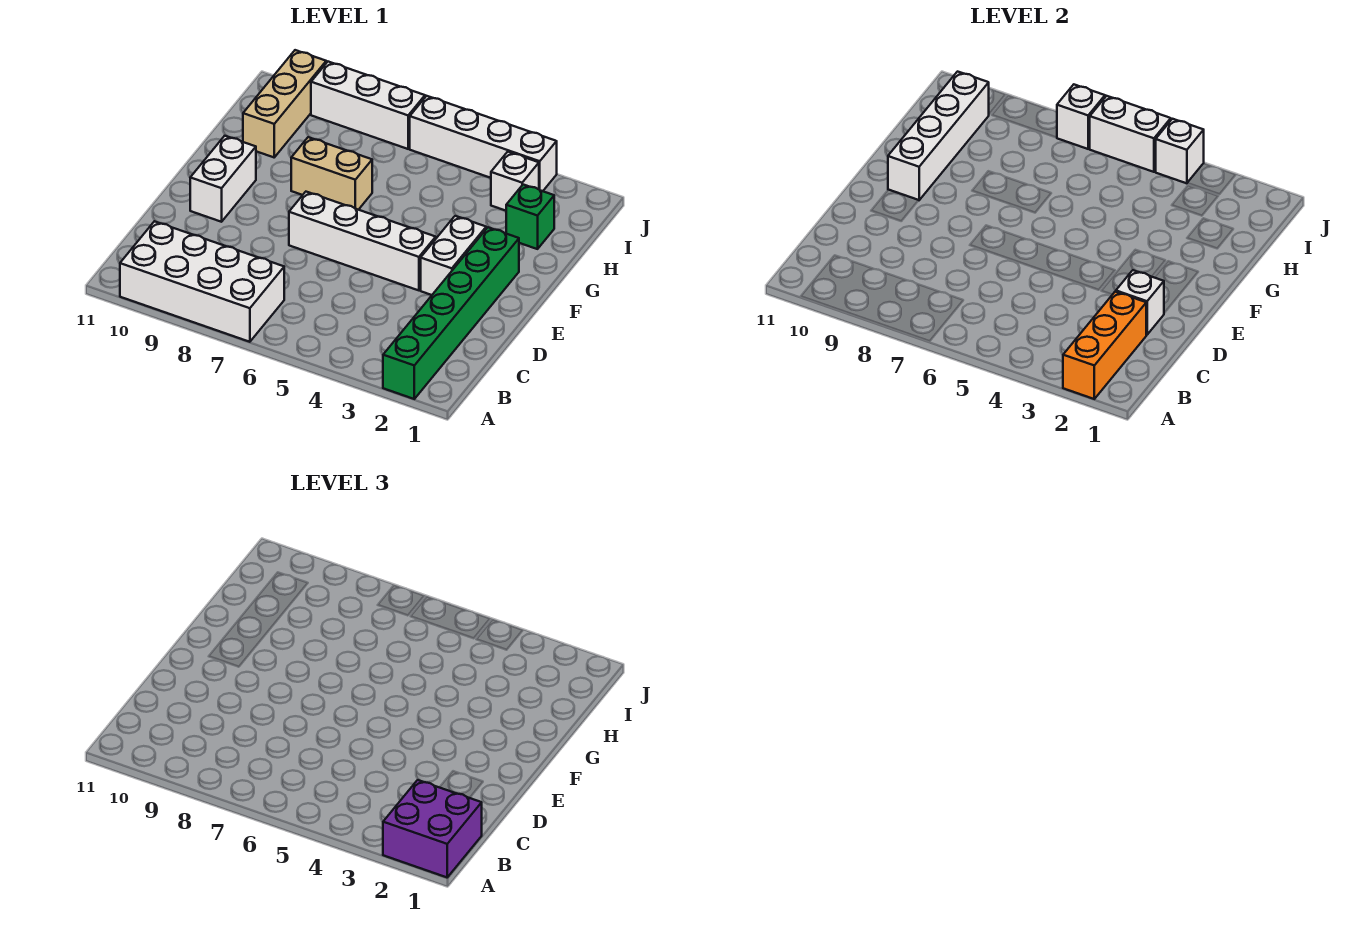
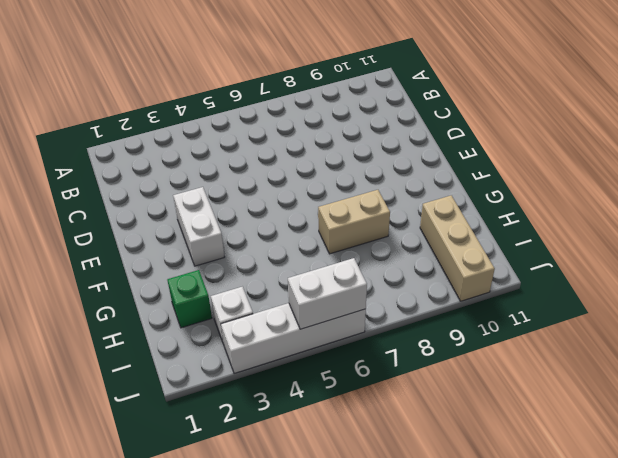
none -> green brick A2:F2 level 1
none -> white brick A7:B10 level 1
none -> white brick E4:E7 level 1

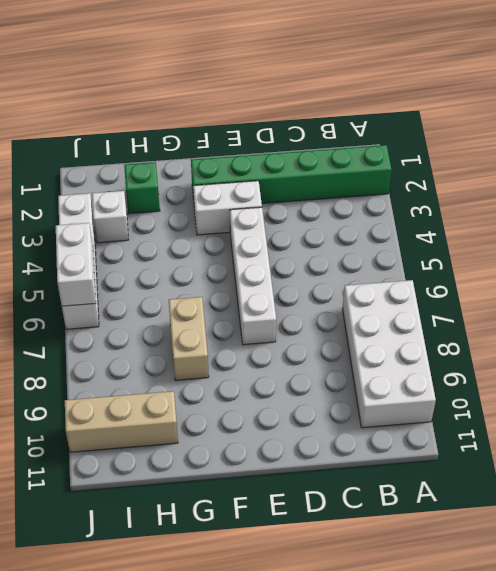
none -> white brick E10:F10 level 1
none -> white brick J7:J9 level 1
none -> orange brick A2:C2 level 2

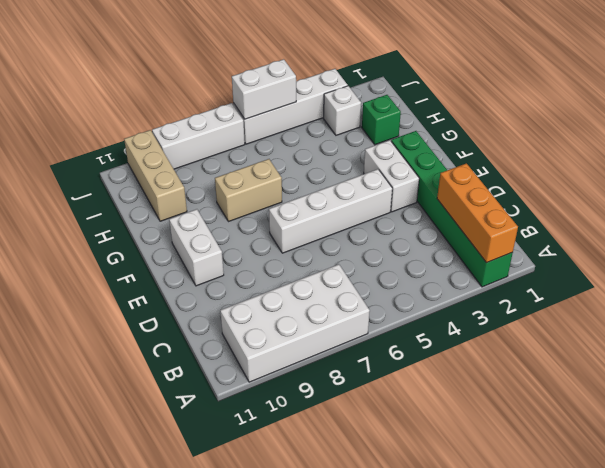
none -> white brick D2 level 2
none -> white brick F10:I10 level 2
none -> white brick J4 level 2

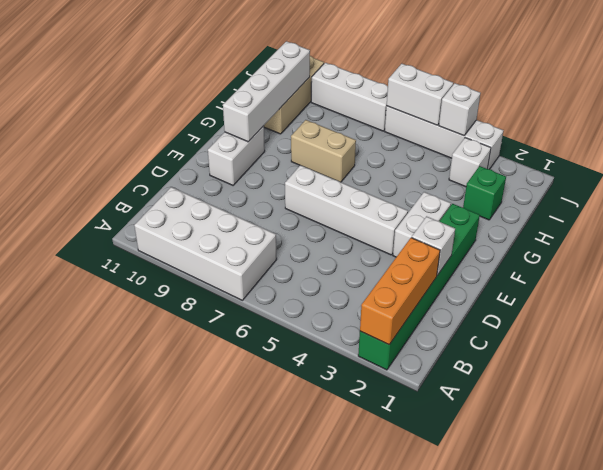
none -> white brick J7 level 2
none -> purple brick A1:B2 level 3

